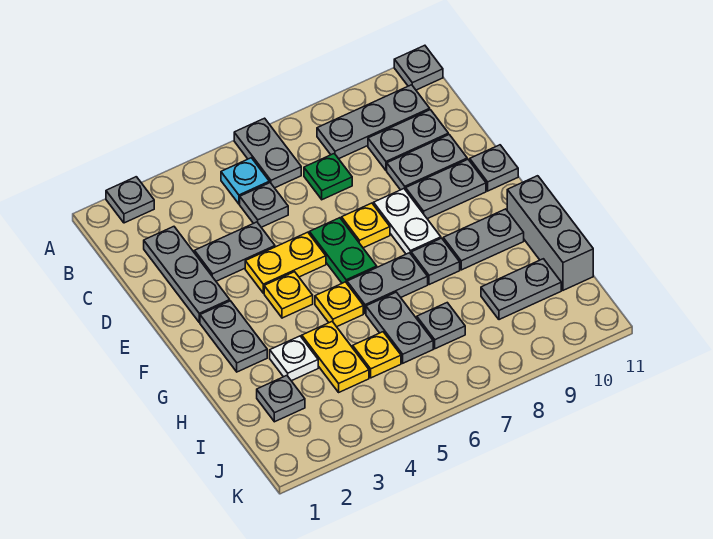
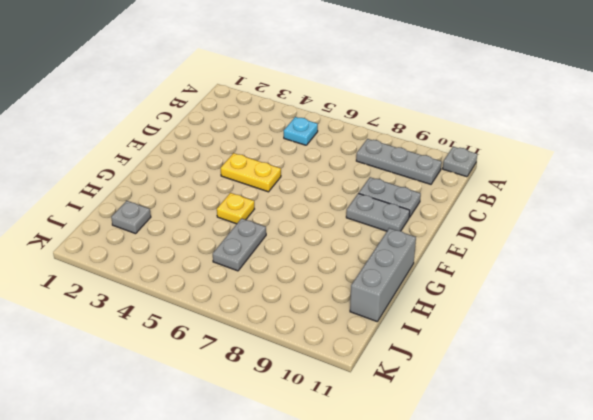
none -> grey plate A2 level 1
none -> grey plate A6:B6 level 1
none -> grey plate C2:E2 level 1
none -> grey plate C5 level 1

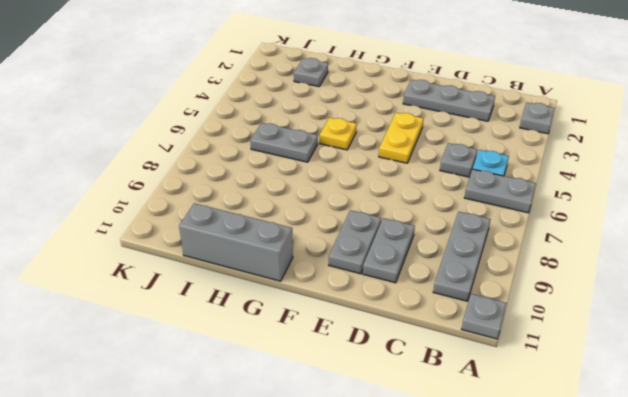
none -> green plate C7 level 1
none -> grey plate C9:C10 level 1
none -> grey plate D3:D4 level 1
none -> green plate E6:F6 level 1

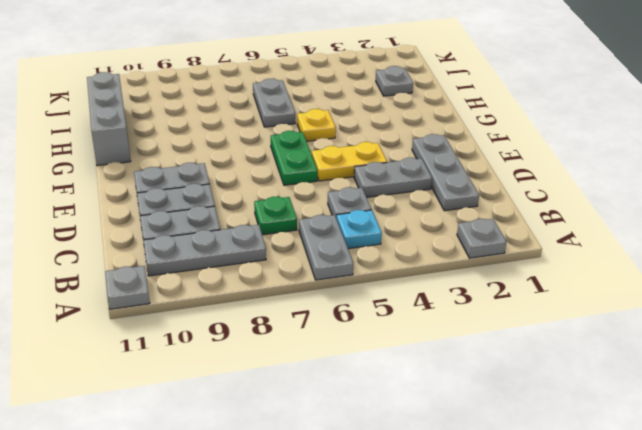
none -> yellow plate E7 level 1
none -> white plate E8:F8 level 1
none -> grey plate E11 level 1
none -> grey plate F2:G2 level 1

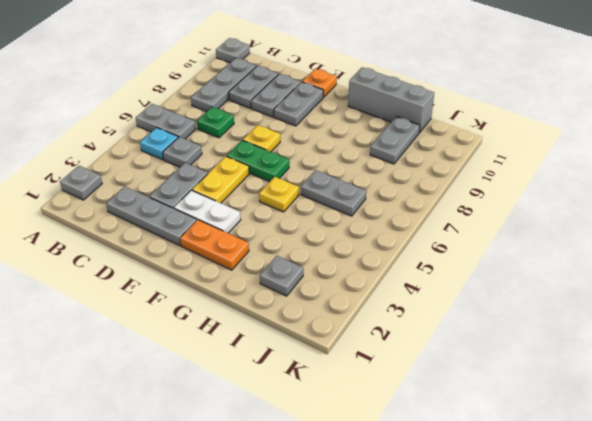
white plate E3:F3 level 1 -> white plate E8:F8 level 1
orange plate E11 level 1 -> grey plate E11 level 1
orange plate F2:G2 level 1 -> grey plate F2:G2 level 1
none -> yellow plate F4 level 1
none -> grey plate G6:G7 level 1
none -> grey plate G8 level 1
none -> grey plate G9:G10 level 1

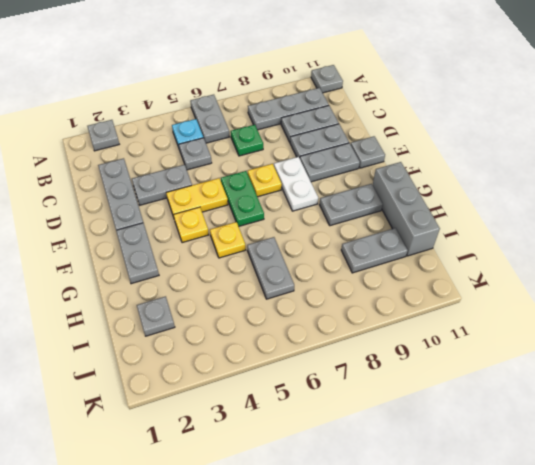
none -> grey plate G6:G7 level 1
none -> grey plate G8 level 1
none -> white plate H3 level 1
none -> yellow plate H4:I4 level 1

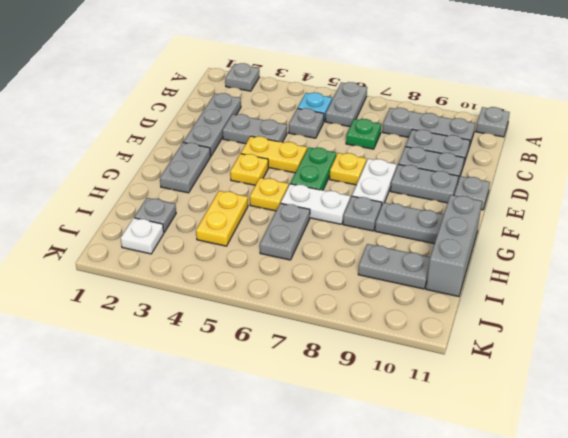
white plate G6:G7 level 1 -> grey plate G6:G7 level 1
white plate J2 level 1 -> white plate H3 level 1
none -> yellow plate I5 level 1
none -> grey plate I7 level 1

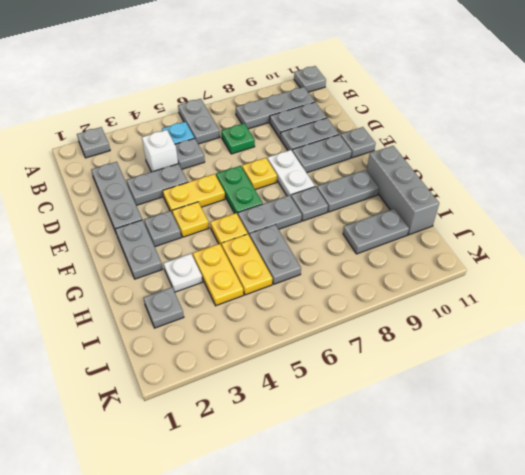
white brick C4 level 1 -> none
grey plate F3 level 1 -> grey plate I7 level 1
yellow plate H5:I5 level 1 -> yellow plate I5 level 1

